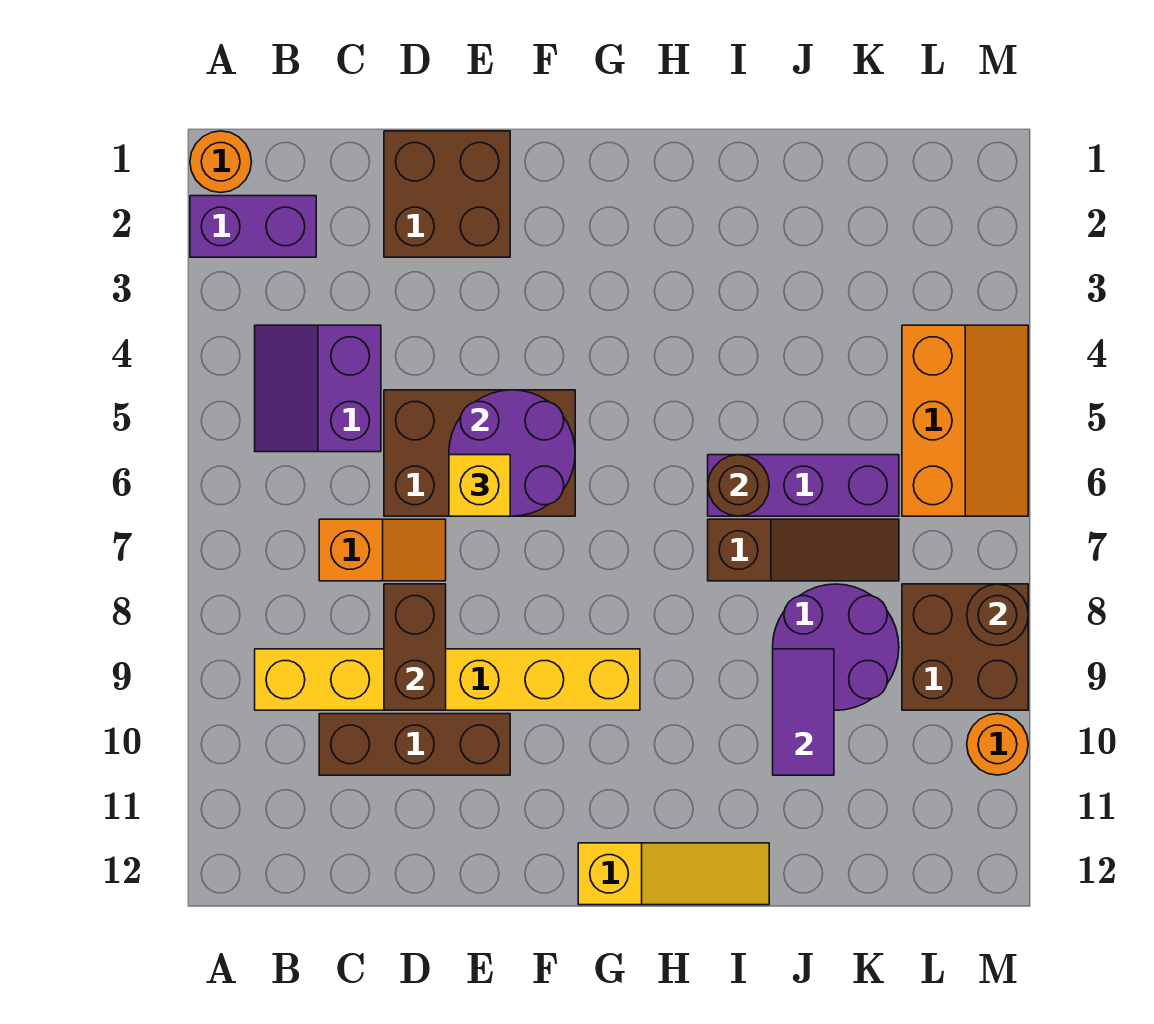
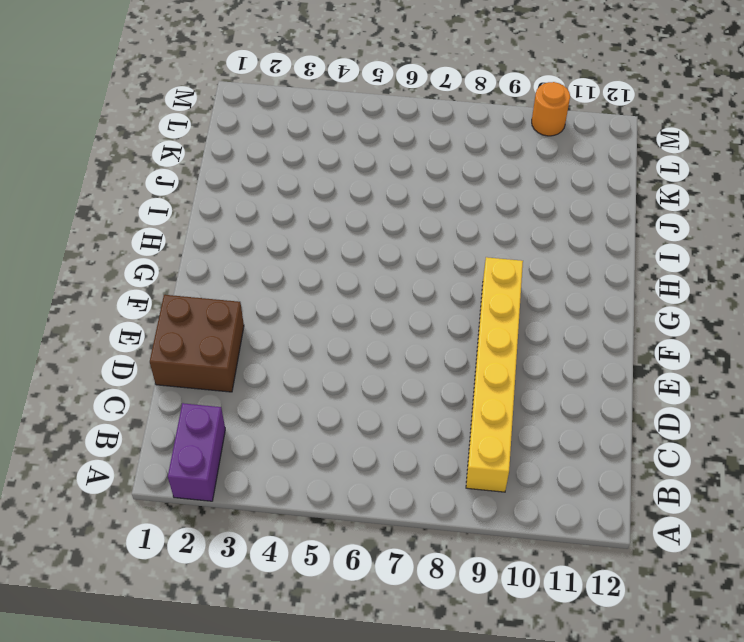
none -> orange round brick A1 level 1
none -> purple slope B4:C5 level 1 top C
none -> orange slope C7:D7 level 1 top C

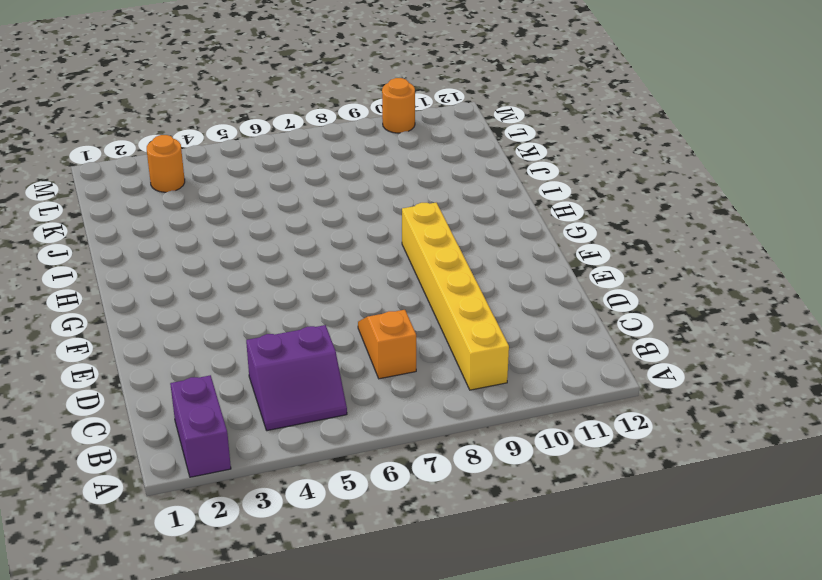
orange round brick L3 level 1 -> orange round brick A1 level 1
none -> brown brick C10:E10 level 1
none -> brown brick D1:E2 level 1
none -> brown brick D5:F6 level 1

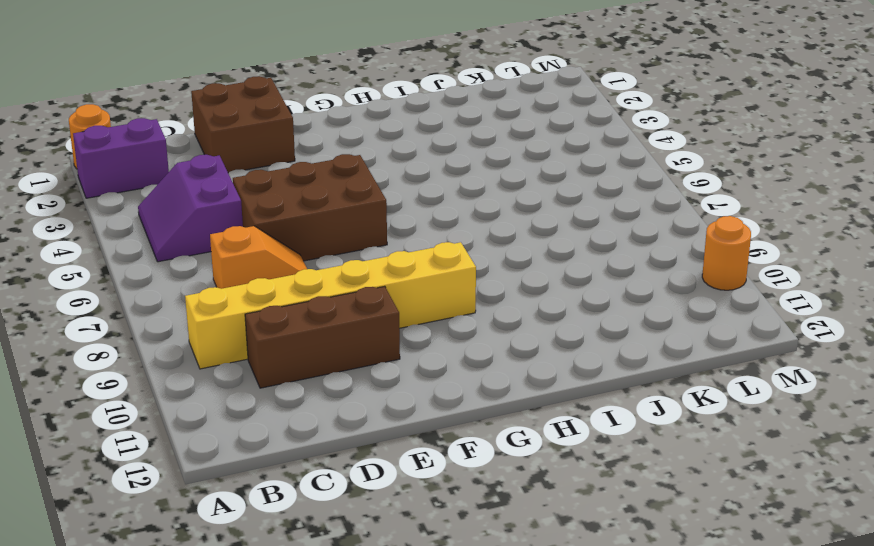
none -> yellow slope G12:I12 level 1 top G
none -> purple brick I6:K6 level 1
none -> brown slope I7:K7 level 1 top I

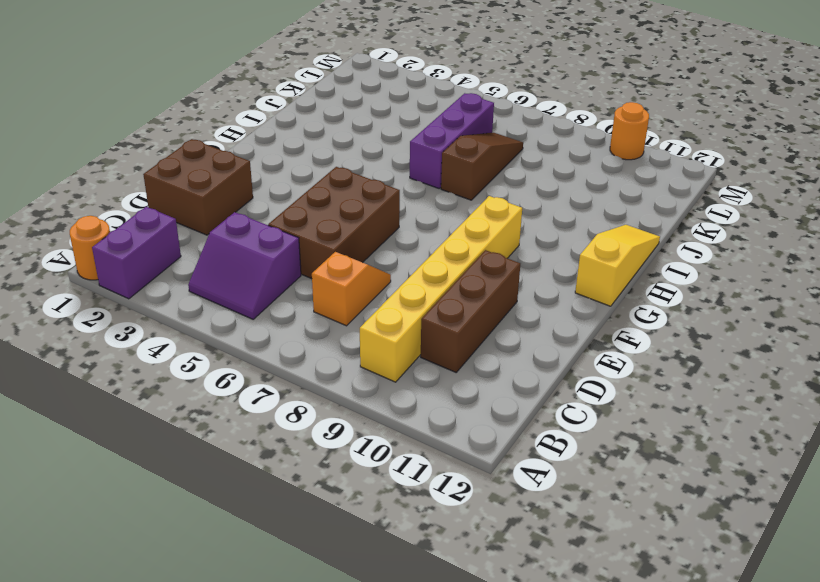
none -> purple round brick J8:K9 level 1
none -> orange slope L4:M6 level 1 top L
none -> brown brick L8:M9 level 1

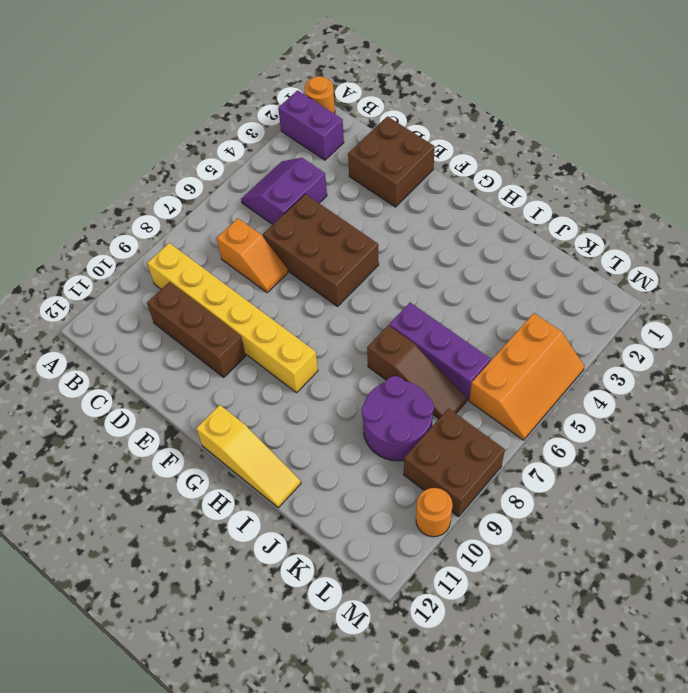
none -> brown brick D8:D9 level 2
none -> purple round brick E5:F6 level 2
none -> brown round brick I6 level 2

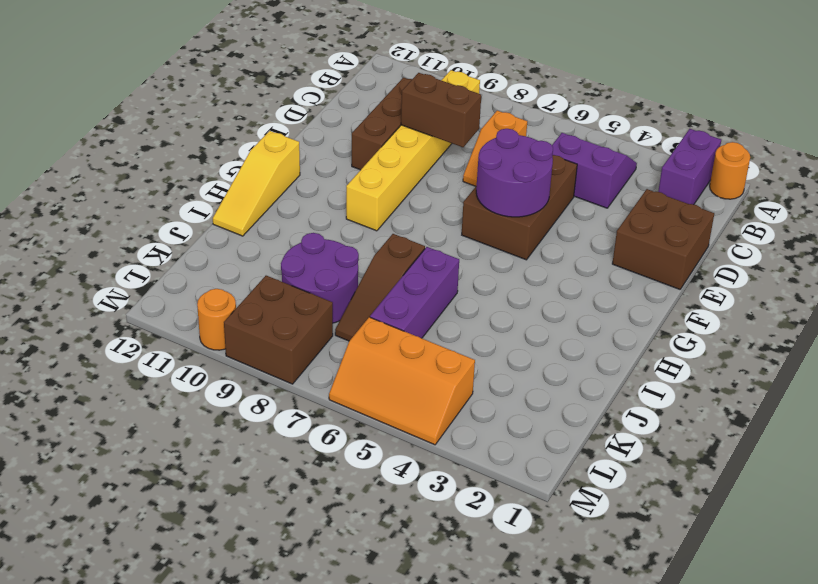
none -> brown round brick I6 level 2
none -> purple tile J9:J10 level 2
none -> brown round brick M8 level 2

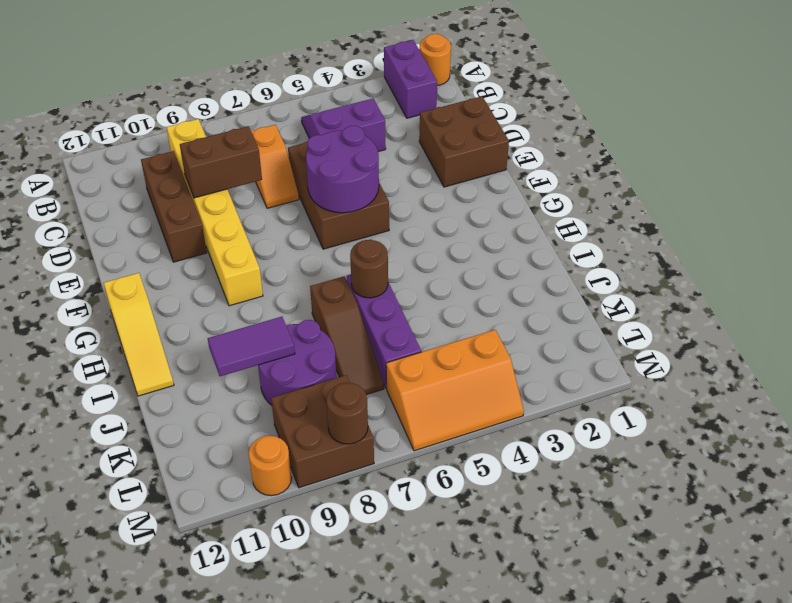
none -> yellow brick E6 level 3

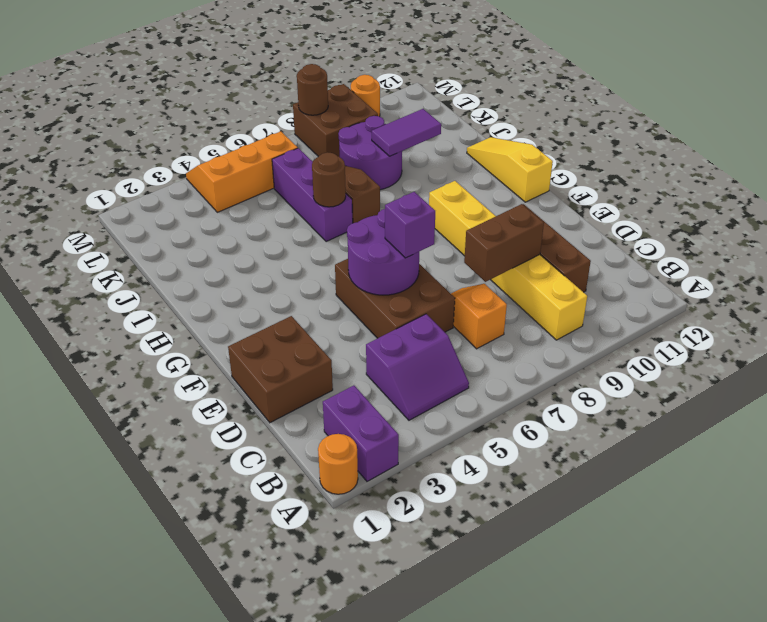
purple brick E6 level 3 -> yellow brick E6 level 3

